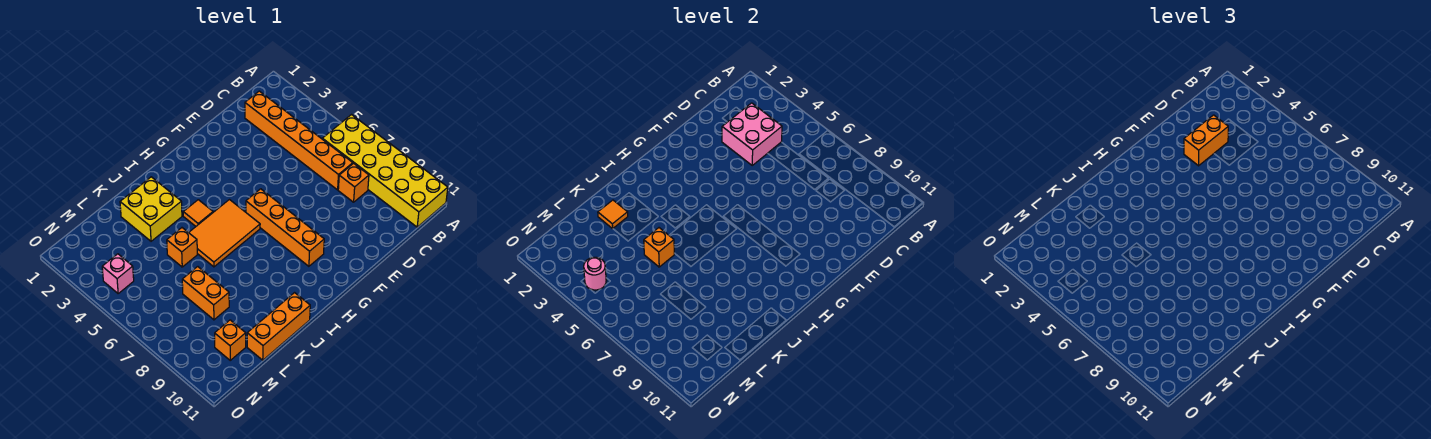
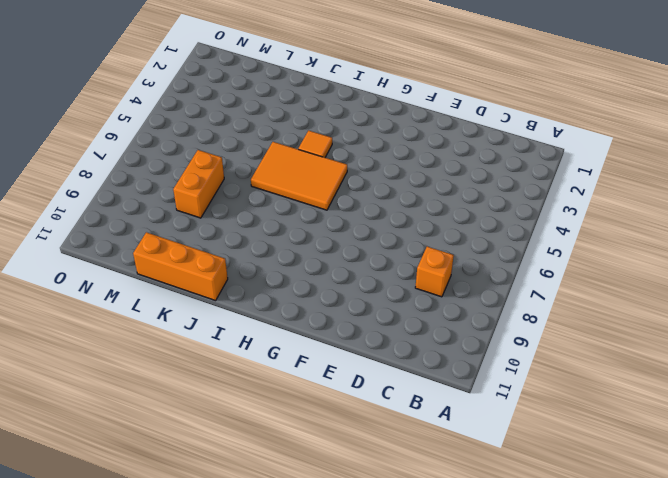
none -> yellow brick A6:B11 level 1
none -> orange brick C2:C7 level 1
none -> orange brick G6:G9 level 1

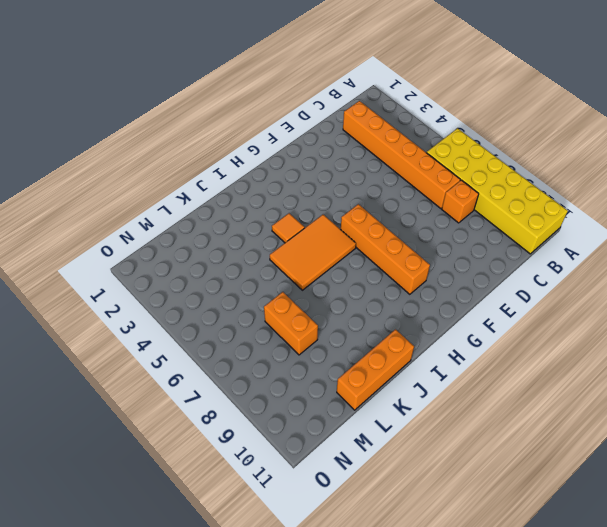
none -> yellow brick J2:K3 level 1
none -> orange brick K5 level 1
none -> orange brick M10 level 1

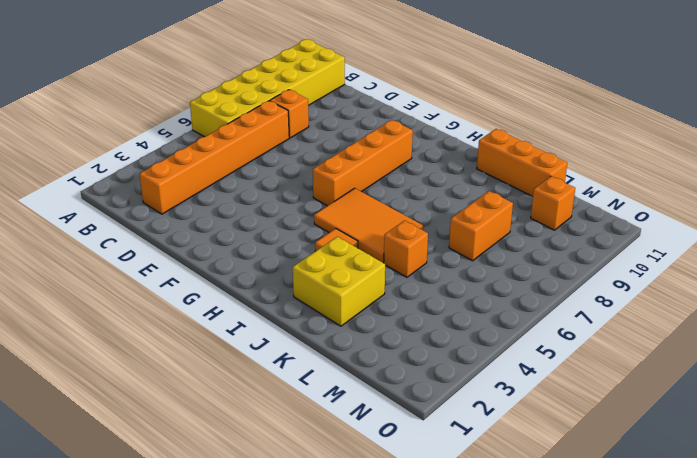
none -> pink brick N4 level 1
none -> pink brick C3:D4 level 2
none -> orange tile K2 level 2

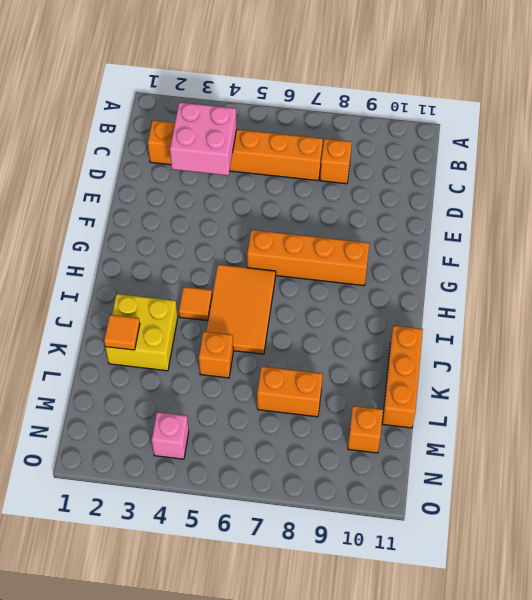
none -> yellow brick A6:B11 level 1
none -> orange brick K5 level 2
none -> pink round brick N4 level 2

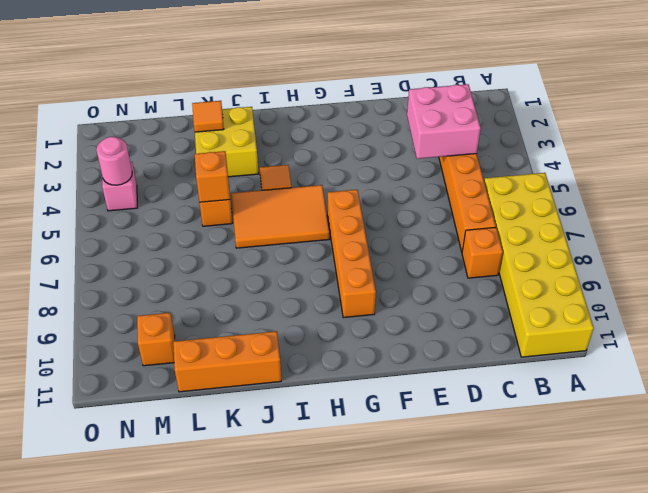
none -> orange brick L7:L8 level 1
none -> orange brick D3:E3 level 3

